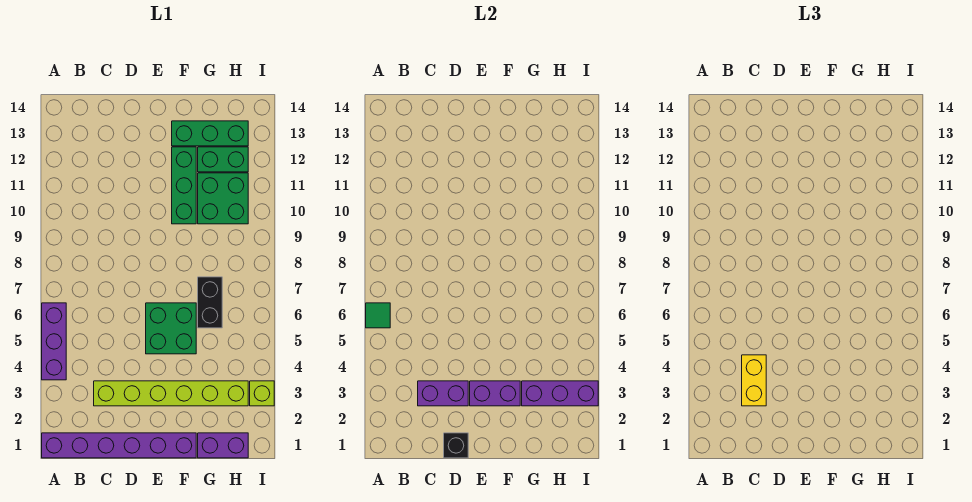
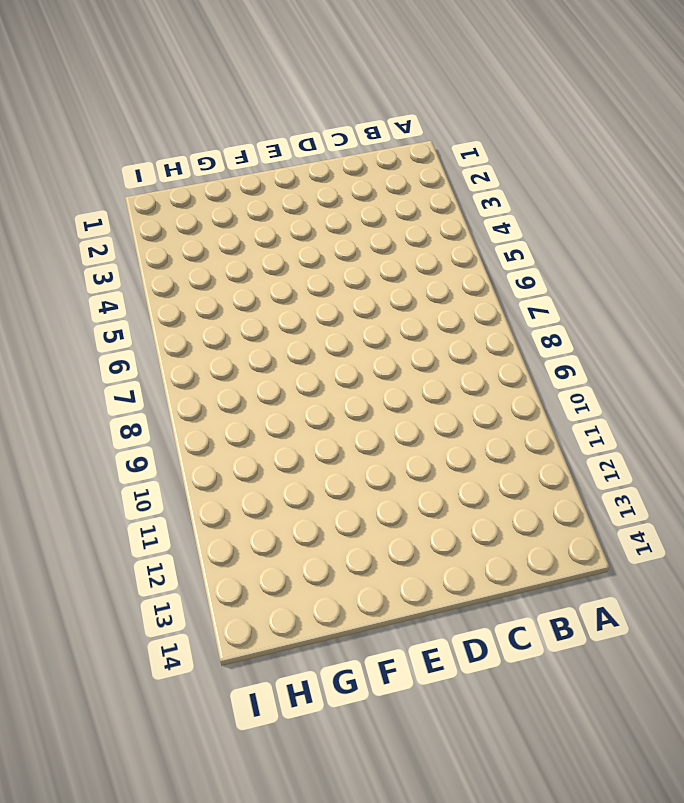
none -> purple brick A1:F1 level 1
none -> purple brick A4:A6 level 1
none -> lime brick C3:H3 level 1

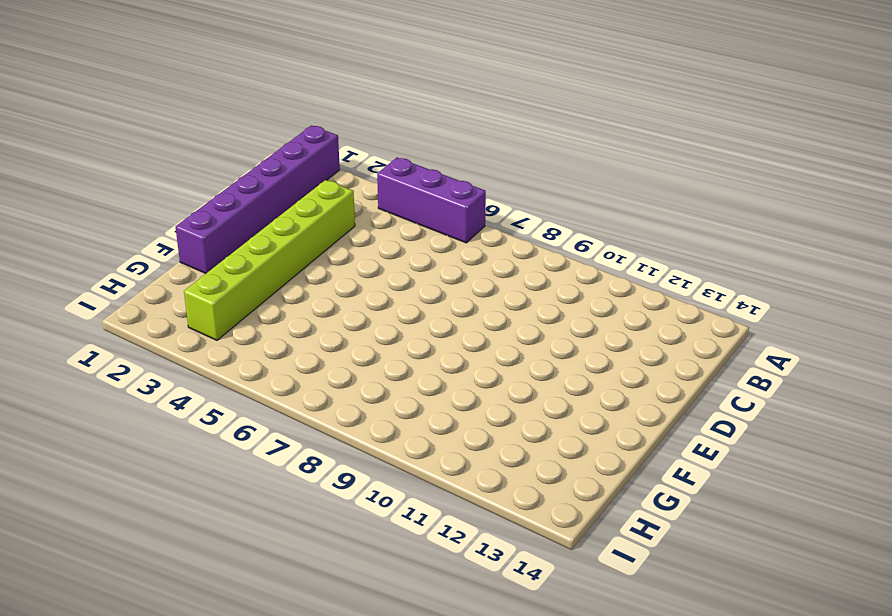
none -> green brick E5:F6 level 1
none -> green brick F10:F12 level 1
none -> green brick F13:H13 level 1

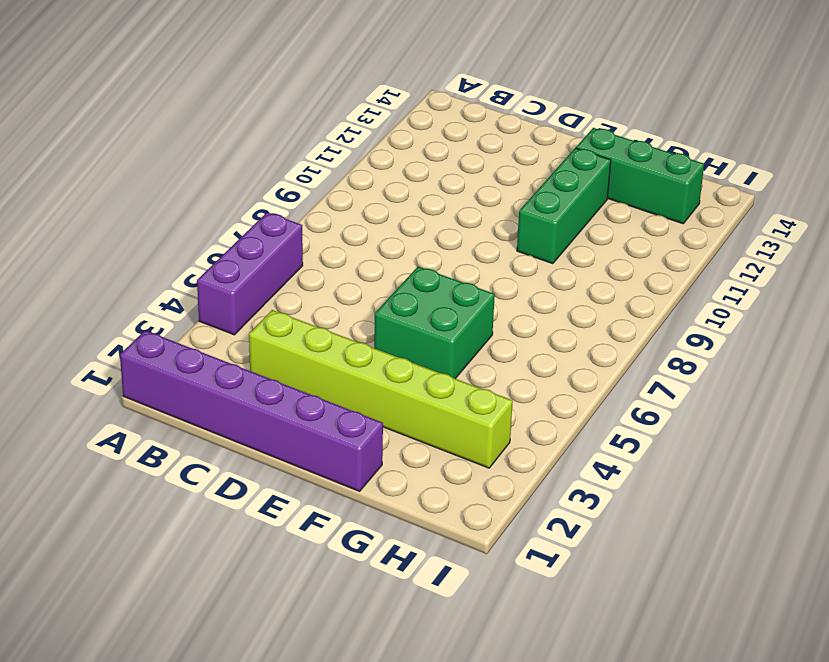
none -> purple brick G1:H1 level 1
none -> black brick G6:G7 level 1
none -> green brick G10:H11 level 1

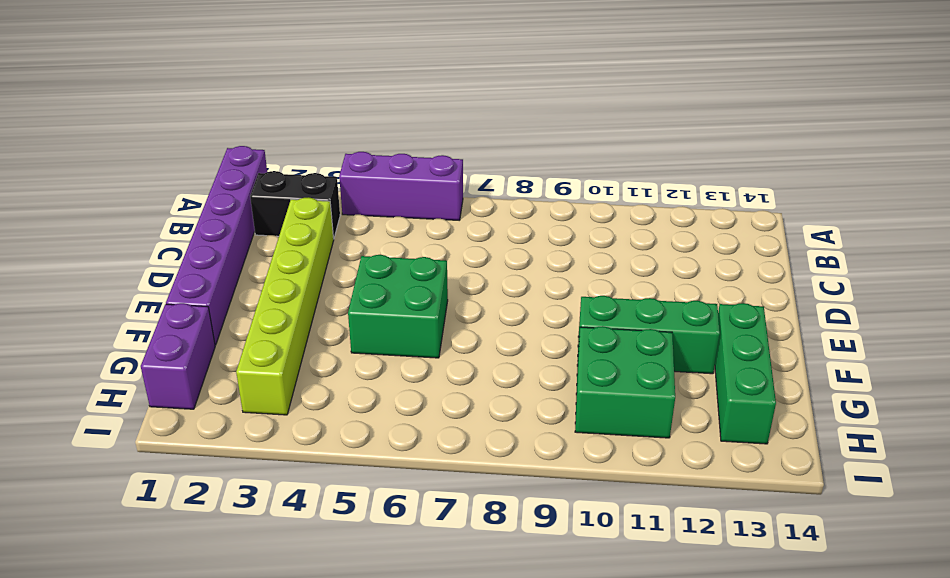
black brick B2:B3 level 1 -> black brick G6:G7 level 1
none -> green brick G12:H12 level 1
none -> lime brick I3 level 1
none -> green tile A6 level 2

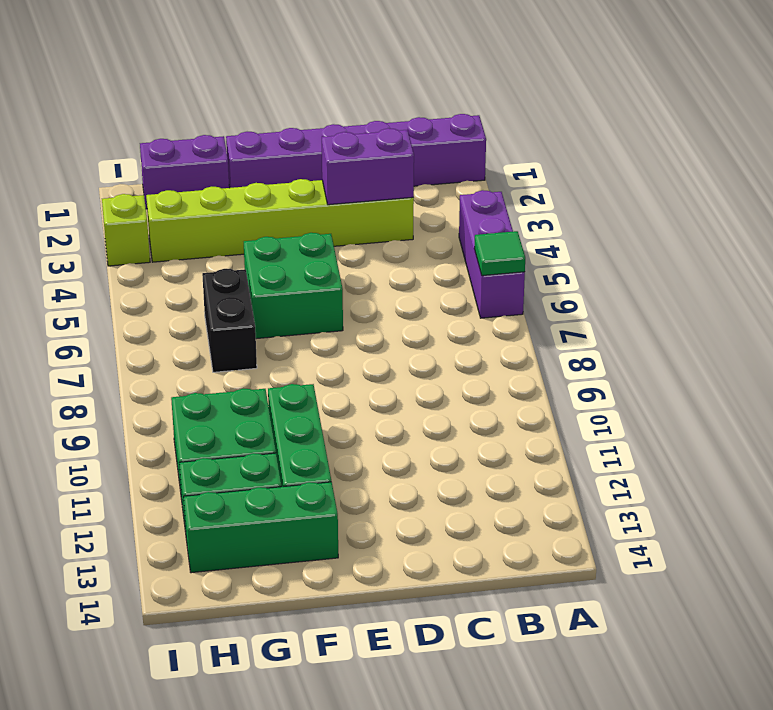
none -> black brick D1 level 2
none -> purple brick E3:F3 level 2
none -> purple brick G3:I3 level 2

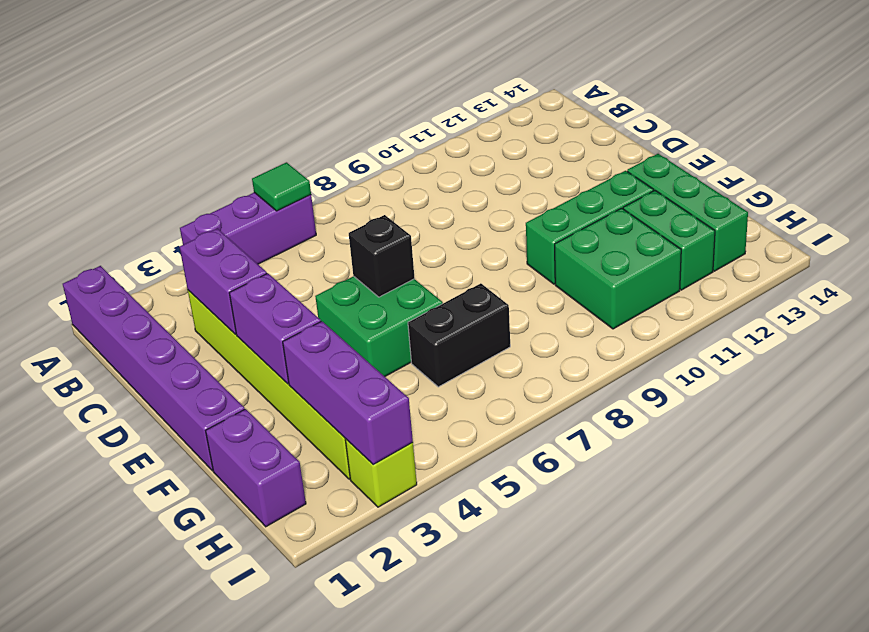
black brick E6 level 2 -> black brick D1 level 2
none -> yellow brick C3:C4 level 3

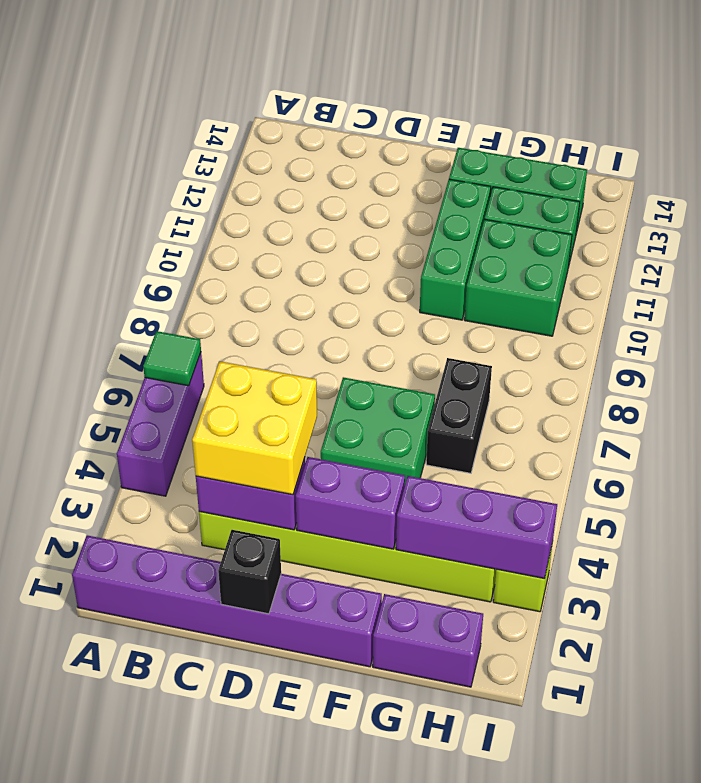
yellow brick C3:D4 level 3 -> yellow brick C3:C4 level 3

